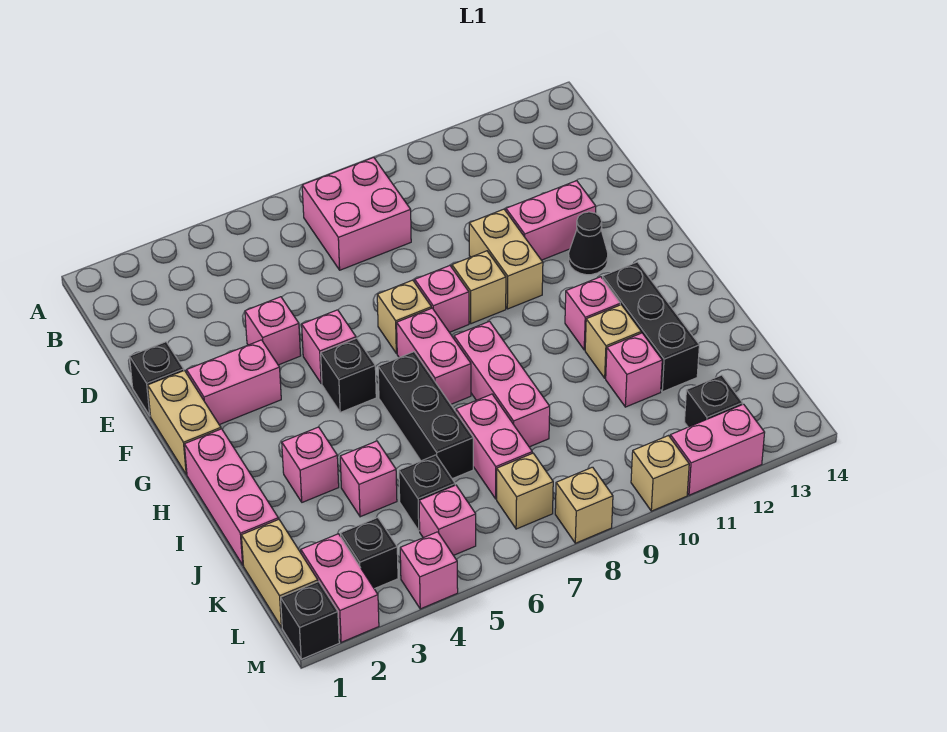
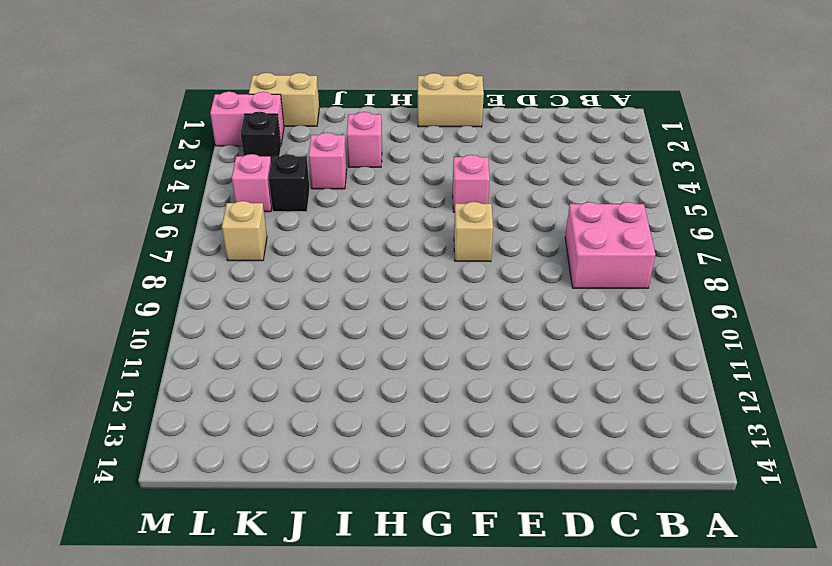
none -> black brick E1 level 1
none -> pink brick E4 level 1
none -> tan brick E10:F10 level 1
none -> pink brick E11:E12 level 1

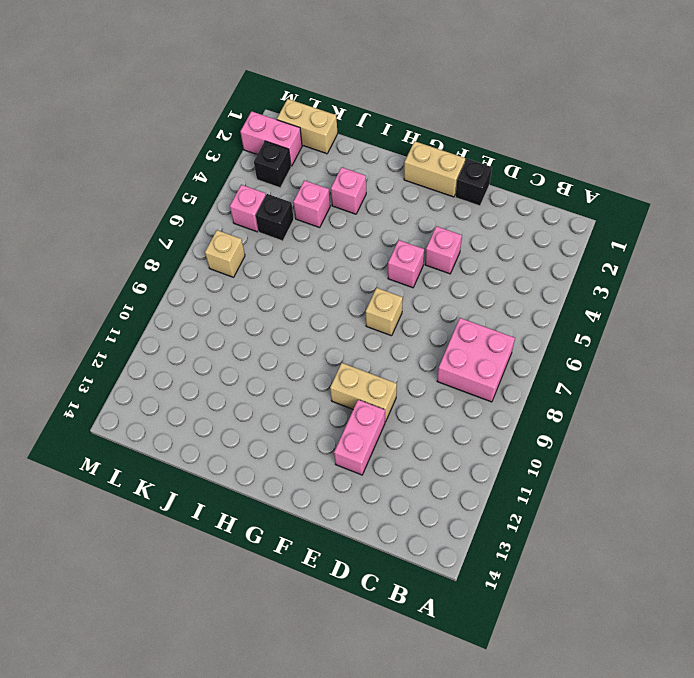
none -> pink brick F2:F3 level 1
none -> pink brick F8 level 1
none -> tan brick F9 level 1
none -> black cone F12 level 1

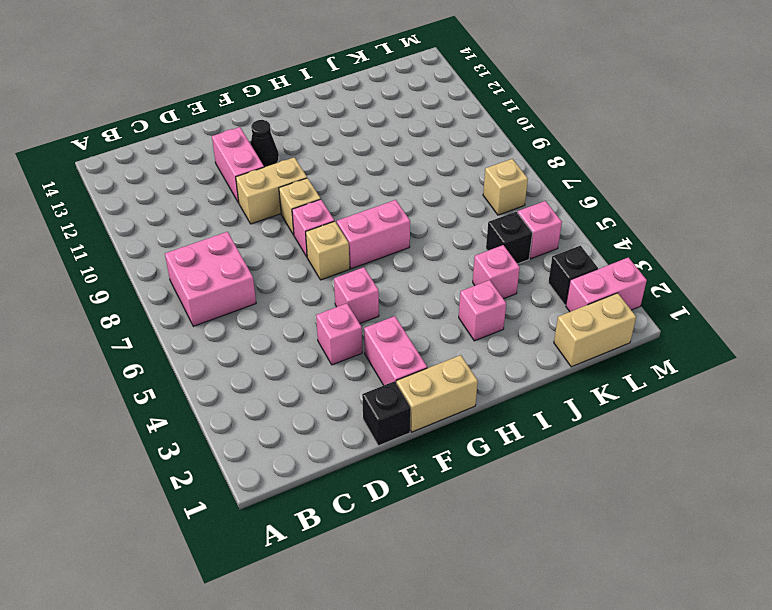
none -> black brick G5 level 1
none -> pink brick H1:J1 level 1
none -> black brick H6:J6 level 1
none -> pink brick H8:J8 level 1

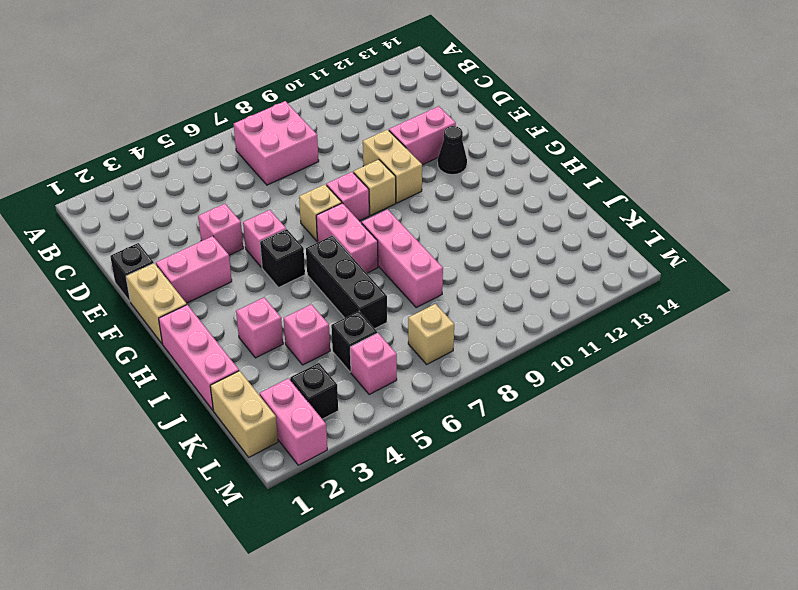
none -> pink brick H11 level 1
none -> black brick H12:J12 level 1
none -> tan brick I11 level 1
none -> pink brick J7:K7 level 1

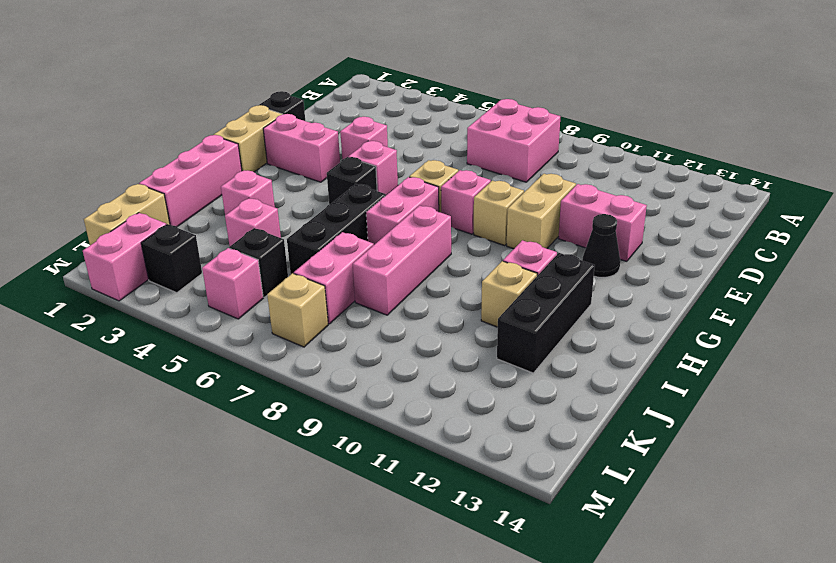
none -> pink brick J11 level 1
none -> black brick L12 level 1
none -> black brick M1 level 1
none -> pink brick M4 level 1

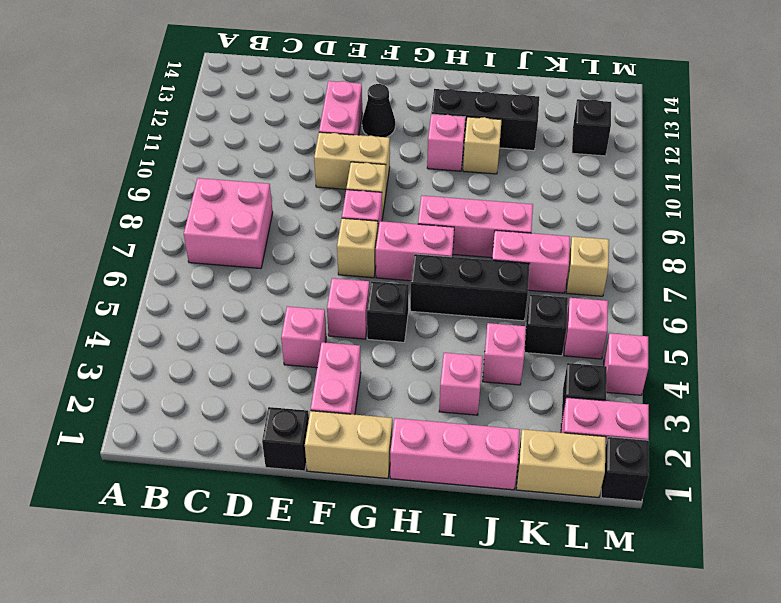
none -> pink brick J11 level 1
none -> tan brick M8 level 1
none -> tan brick M10 level 1
none -> pink brick M11:M12 level 1

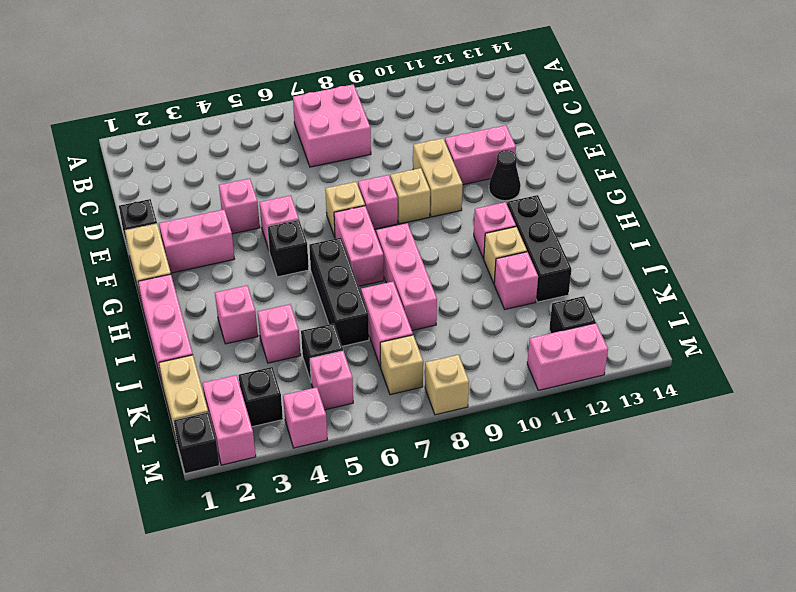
none -> tan brick M10 level 1

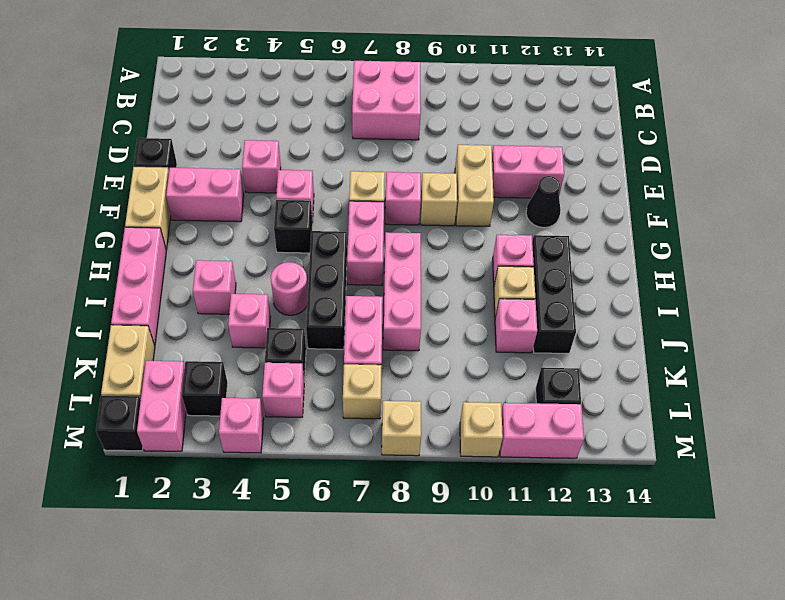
pink round brick I5 level 1 -> none

